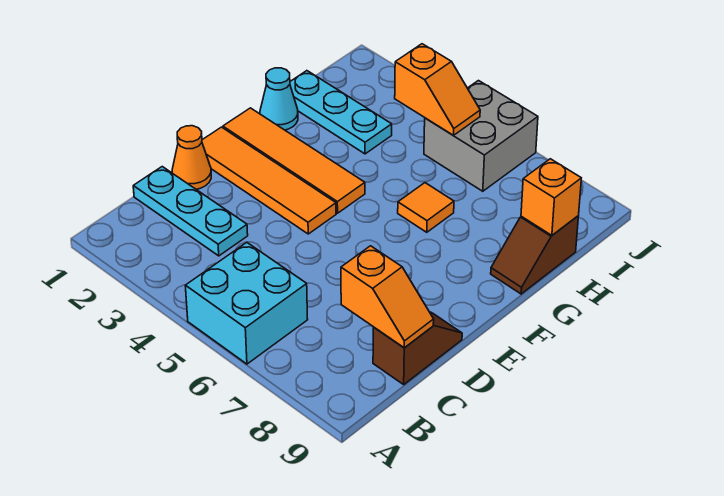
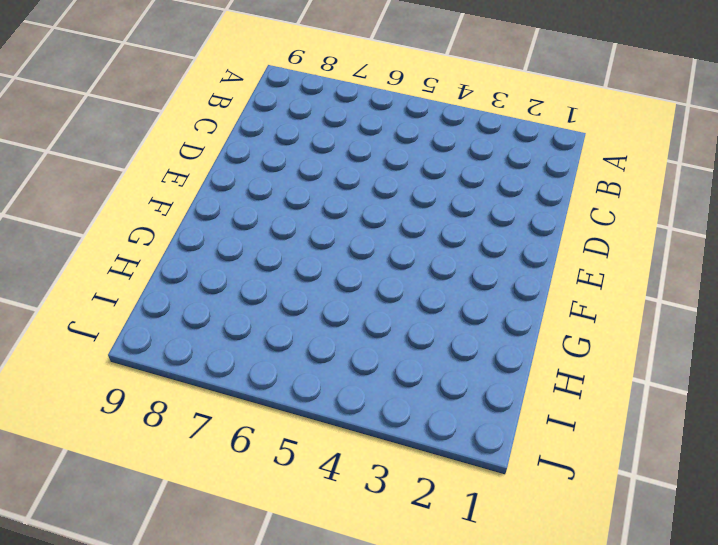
none -> cyan brick A5:B6 level 1
none -> cyan plate C1:C3 level 1
none -> brown slope C9:D9 level 1 top C

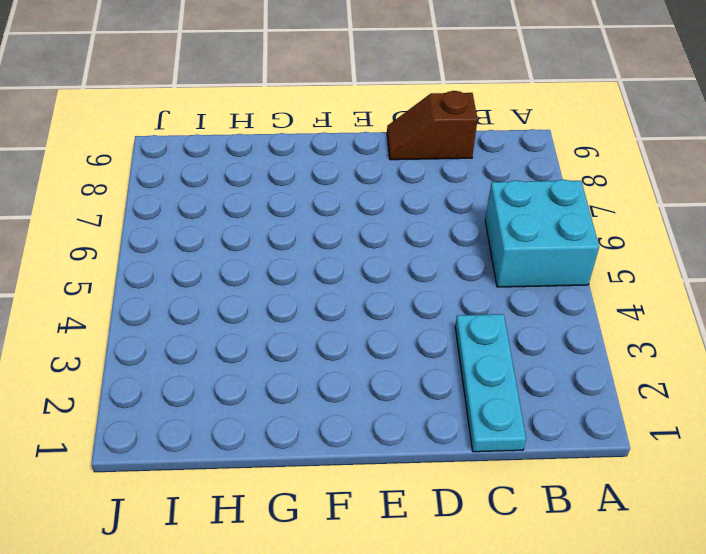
none -> orange cone D1 level 1
none -> orange tile E1:E4 level 1
none -> orange tile F1:F4 level 1

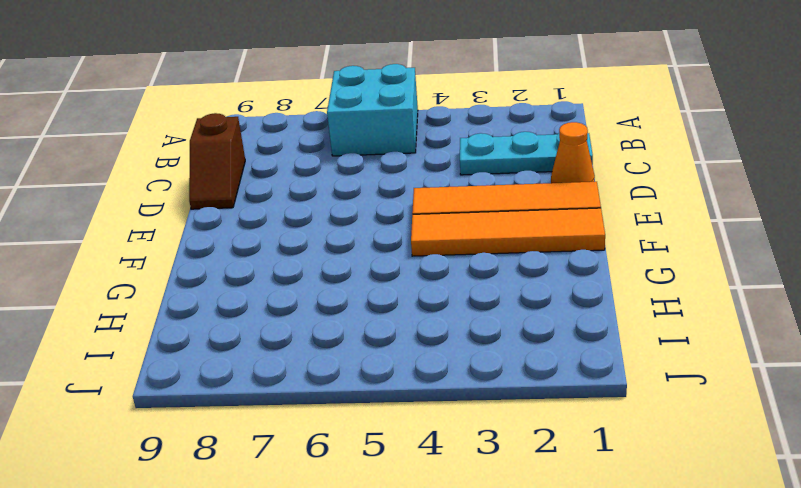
none -> cyan cone G1 level 1
none -> orange tile G6 level 1
none -> brown slope G9:H9 level 1 top H

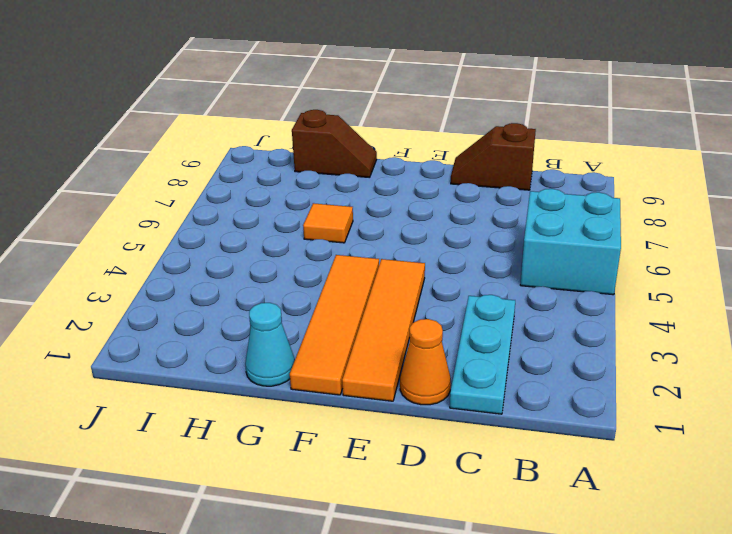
none -> cyan plate H1:H3 level 1
none -> grey brick I5:J6 level 1
none -> orange slope C8:C9 level 2 top 8

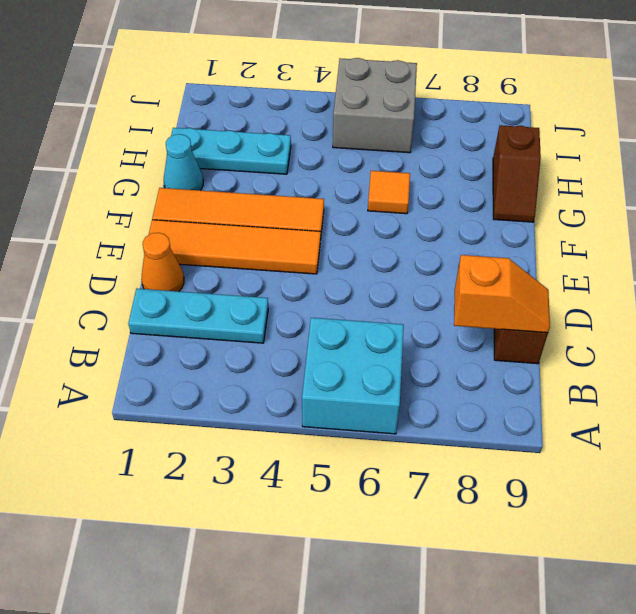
none -> orange brick H9 level 2
none -> orange slope I4:I5 level 2 top 4

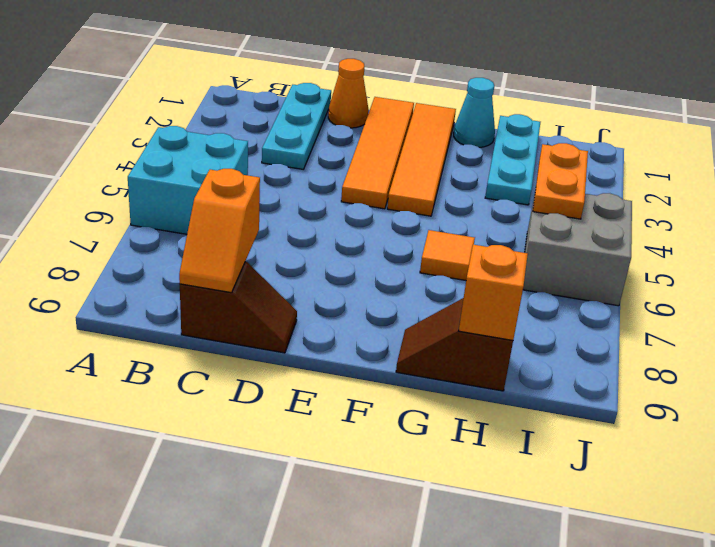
orange plate I4:I5 level 2 -> orange slope I4:I5 level 2 top 4

